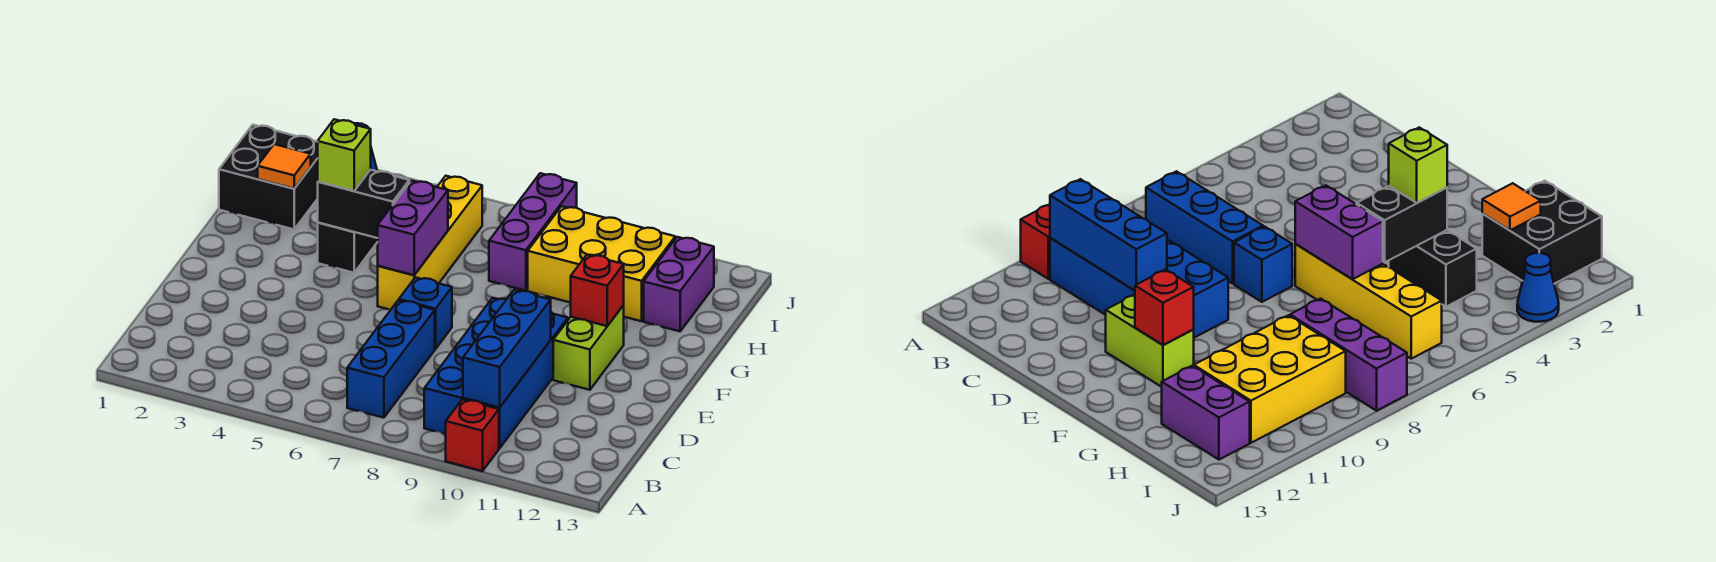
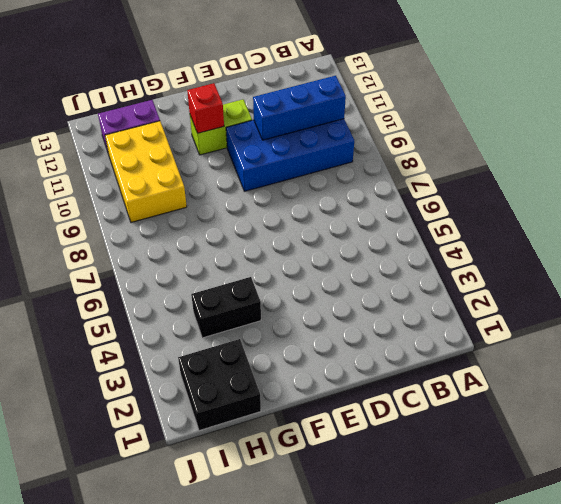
none -> red brick A10 level 1
none -> blue brick B7:D7 level 1
none -> blue brick E7 level 1

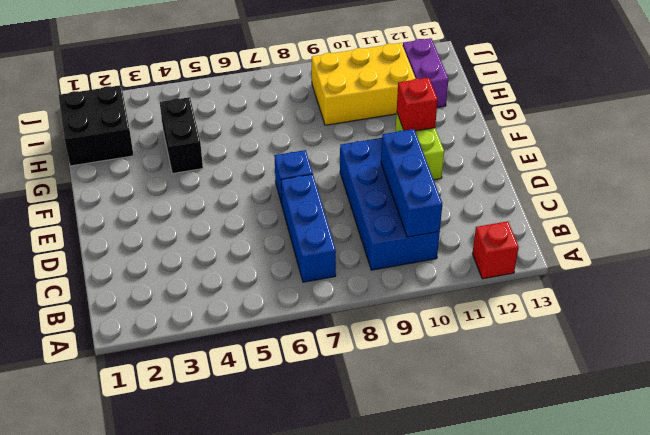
red brick A12 level 1 -> red brick A10 level 1
none -> yellow brick F6:I6 level 1
none -> purple brick H8:J8 level 1
none -> blue cone J3 level 1

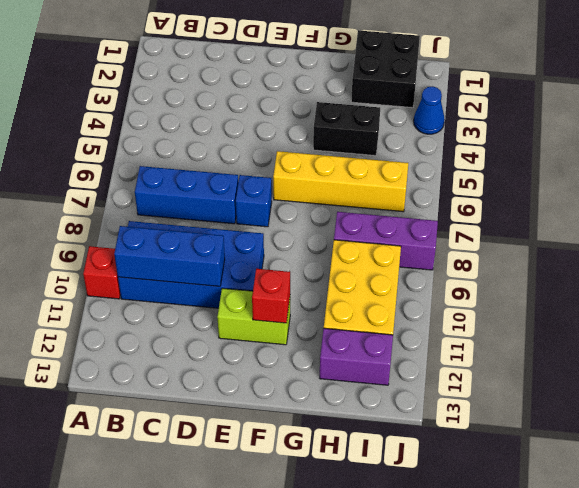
none -> purple brick F6:G6 level 2
none -> black brick G4:G5 level 2
none -> orange tile H2 level 2

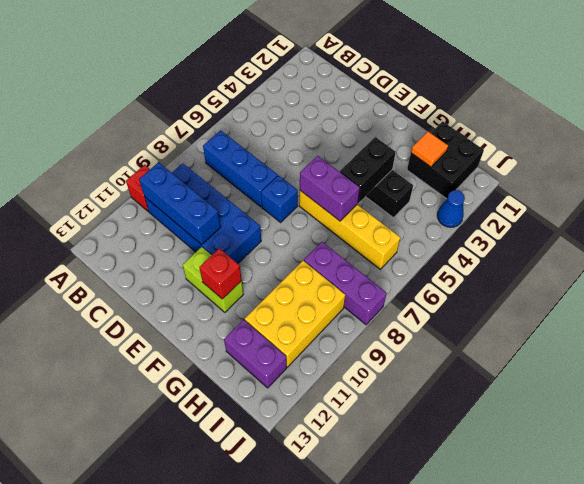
none -> lime brick G4 level 3

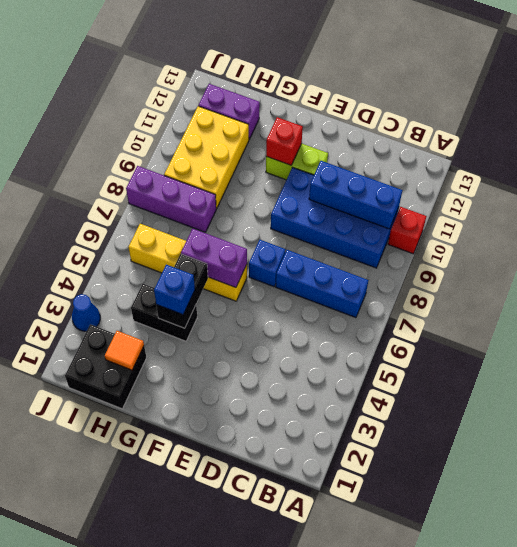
blue brick G4 level 3 -> lime brick G4 level 3

